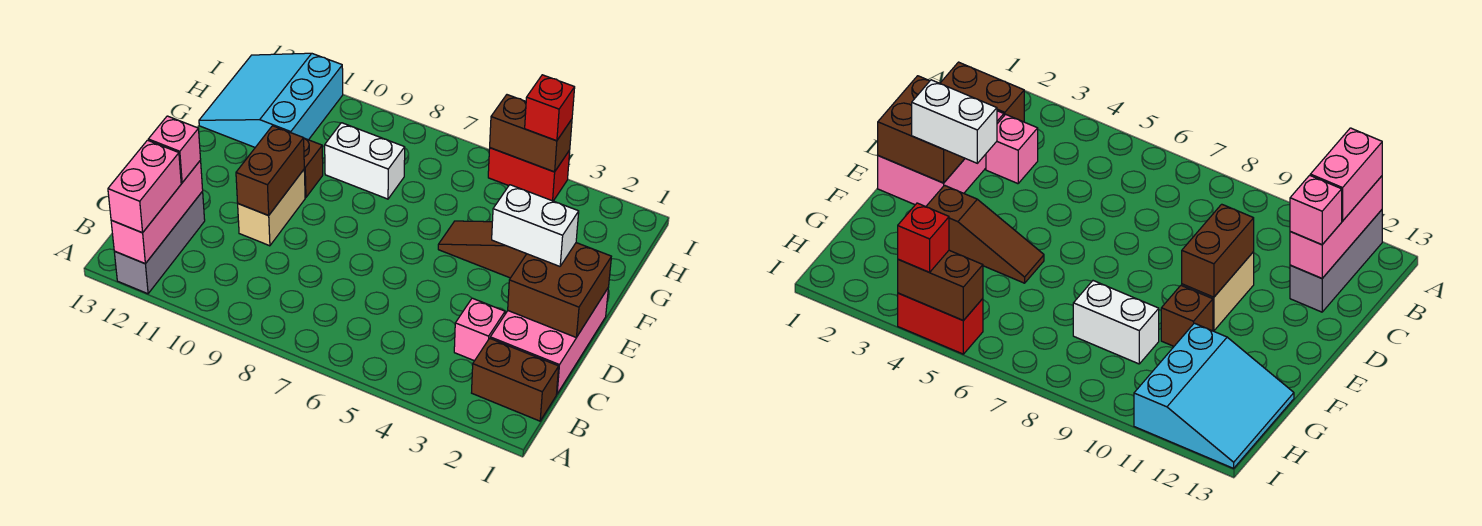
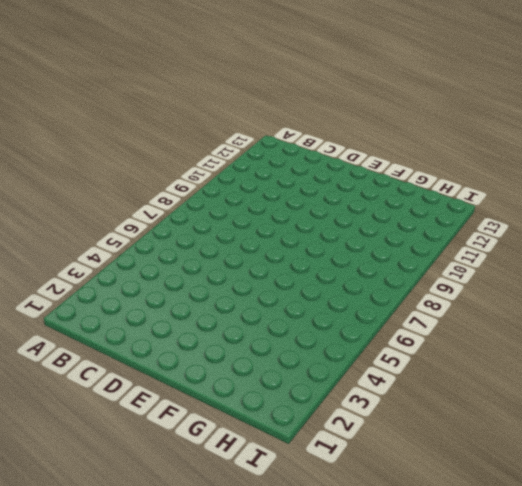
none -> grey brick A12:C12 level 1
none -> brown brick B1:B2 level 1
none -> pink brick C1:E2 level 1

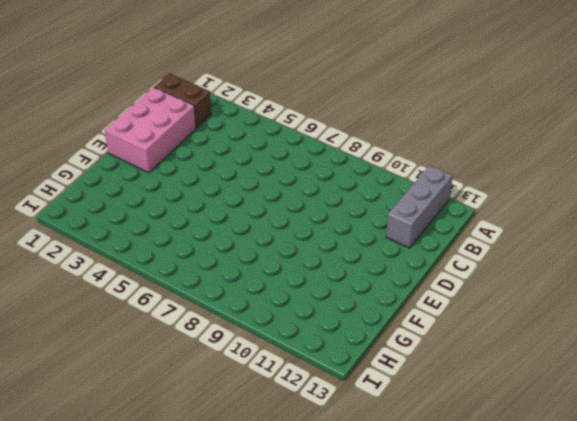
none -> pink brick C3 level 1
none -> tan brick D10:E10 level 1
none -> brown slope F3:F5 level 1 top 3

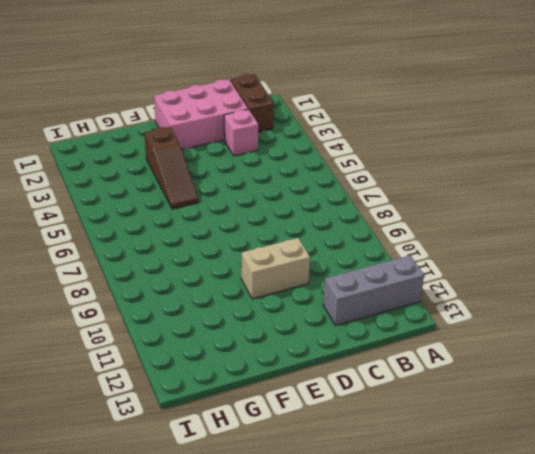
none -> brown brick F10 level 1
none -> white brick G8:G9 level 1
none -> cyan slope G11:I13 level 1 top 11

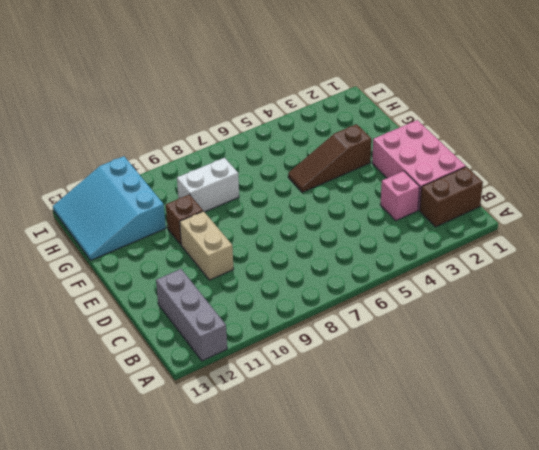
none -> red brick I4:I5 level 1
none -> pink brick A12:C12 level 2
none -> brown brick D1:E2 level 2

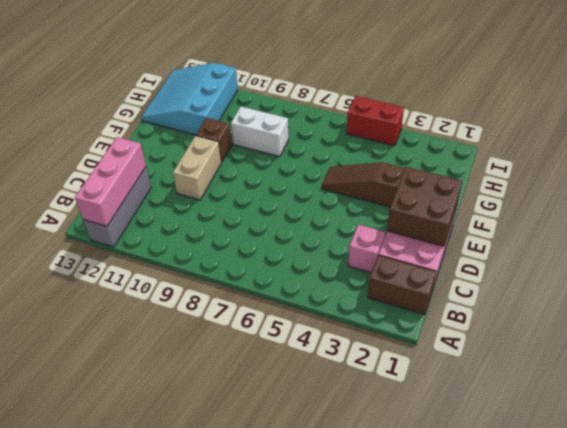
none -> brown brick D10:E10 level 2
none -> brown brick I4:I5 level 2
none -> pink brick A12:B12 level 3

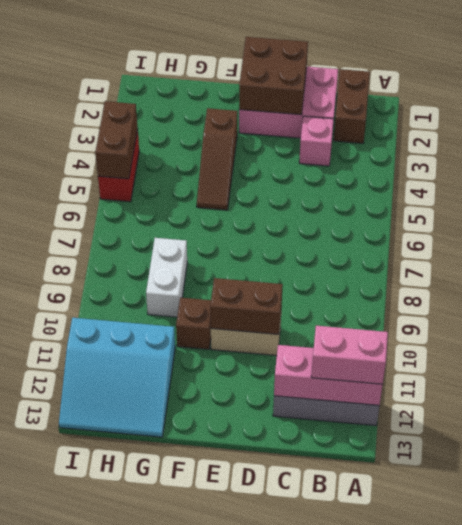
none -> pink brick C12 level 3
none -> white brick E2:E3 level 3
none -> red brick I4 level 3

